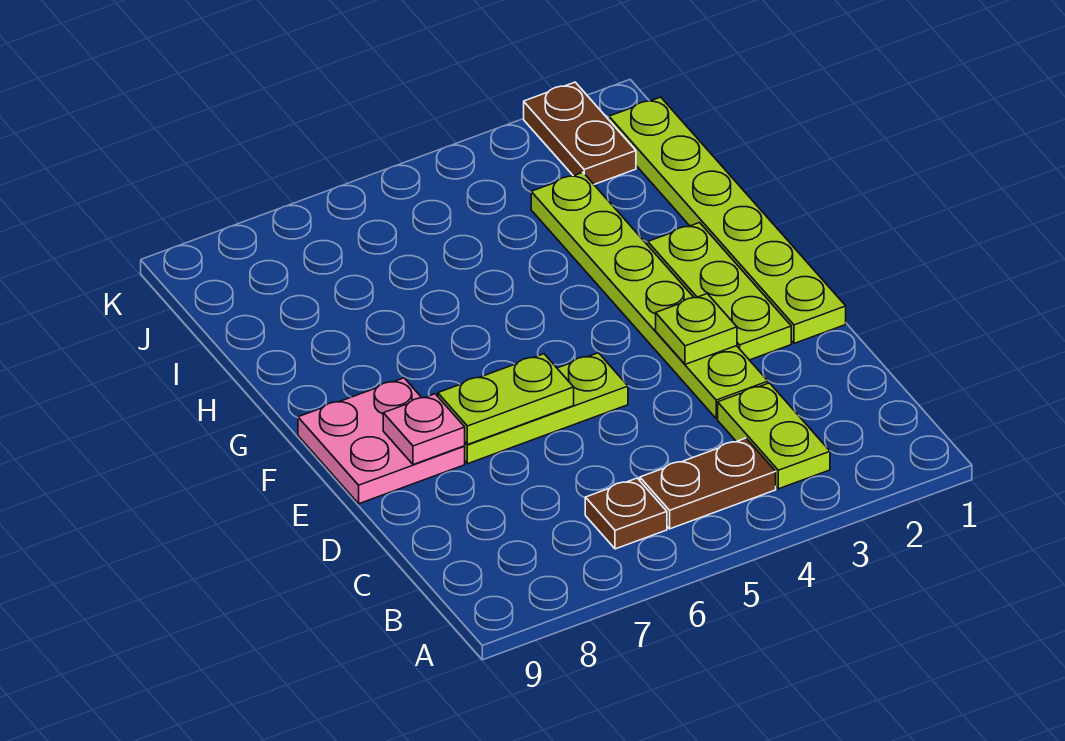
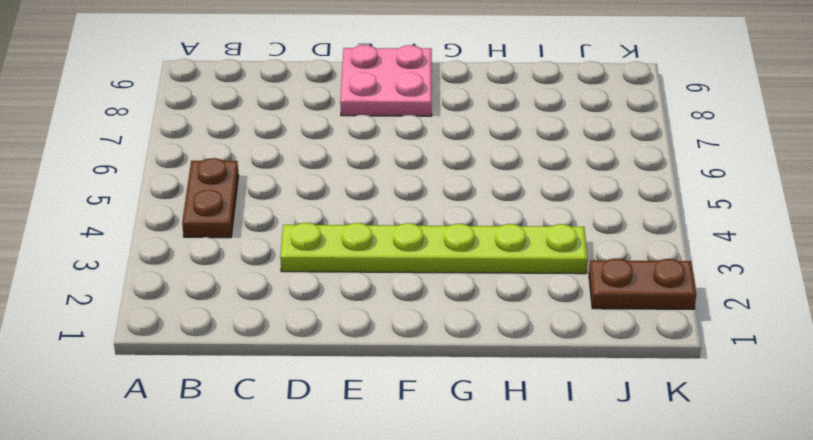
none -> lime plate B3:C3 level 1
none -> brown plate B6 level 1
none -> lime plate E1:J1 level 1

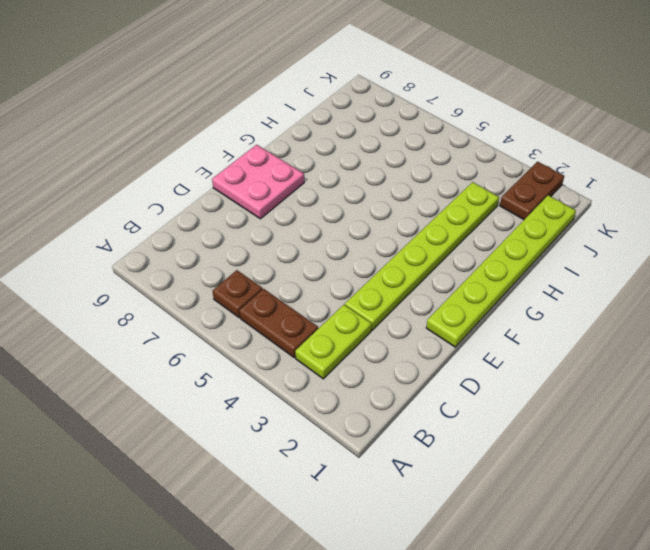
none -> lime plate E2:G2 level 1
none -> lime plate E5:E7 level 1
none -> lime plate E3 level 2

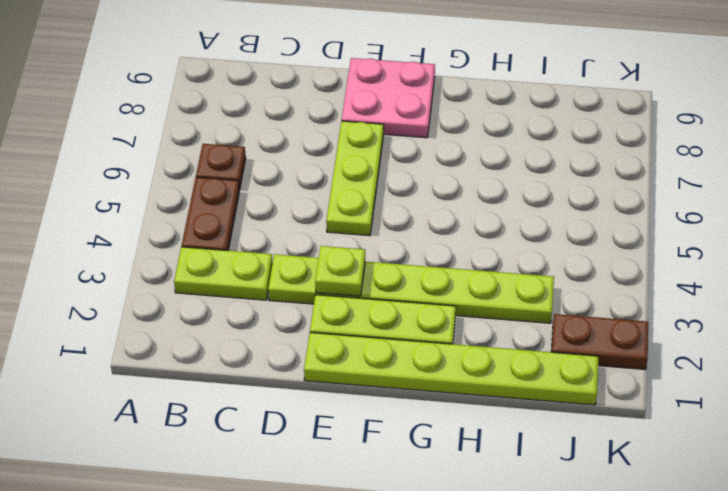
none -> lime plate E6:E7 level 2
none -> pink plate E8 level 2

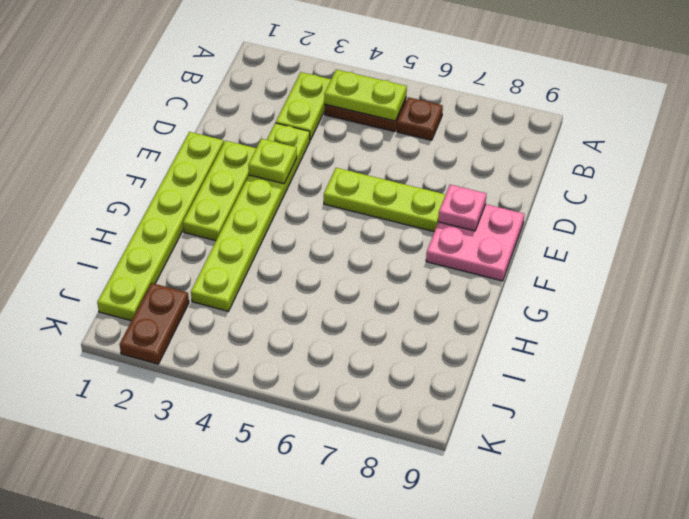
lime plate B4:B5 level 2 -> lime plate E6:E7 level 2

